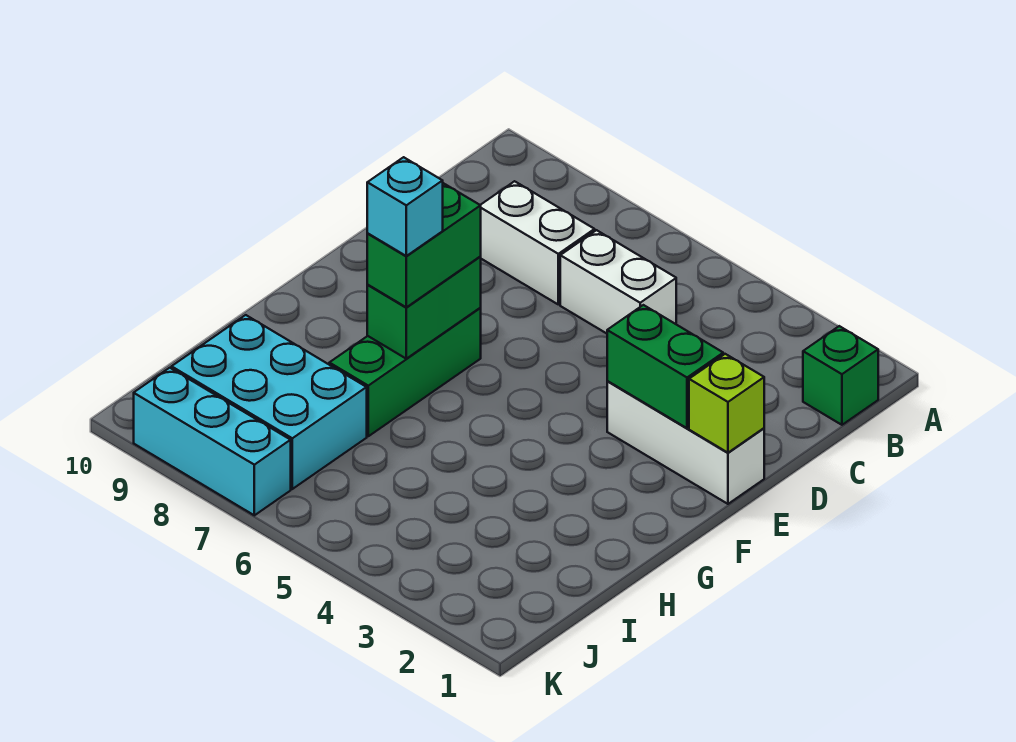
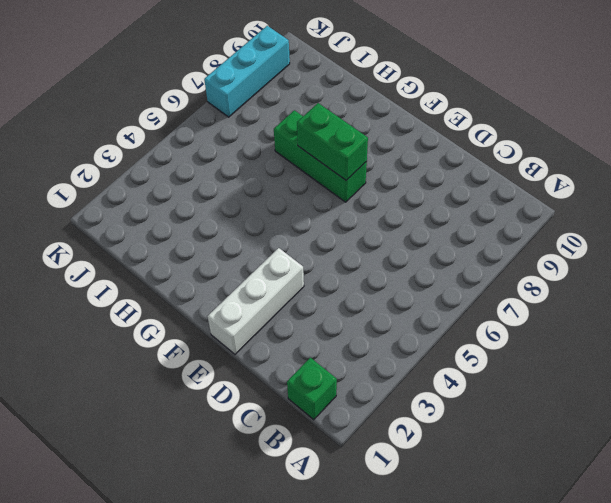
none -> white brick C5:C6 level 1
none -> white brick C7:C8 level 1
none -> cyan brick I7:J9 level 1

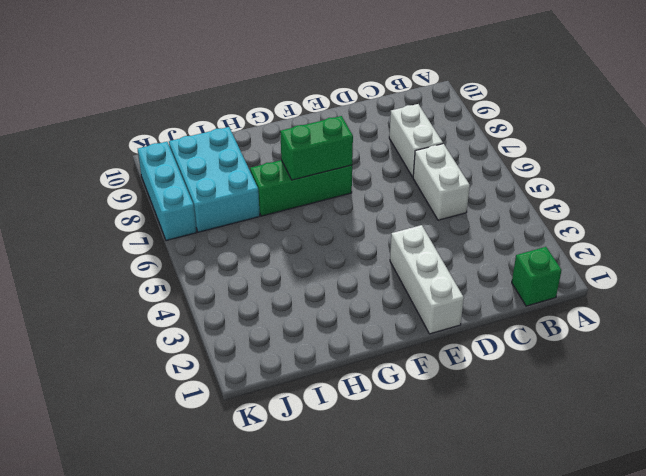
none -> lime brick E1 level 2
none -> green brick E2:E3 level 2
none -> green brick F7:G7 level 3

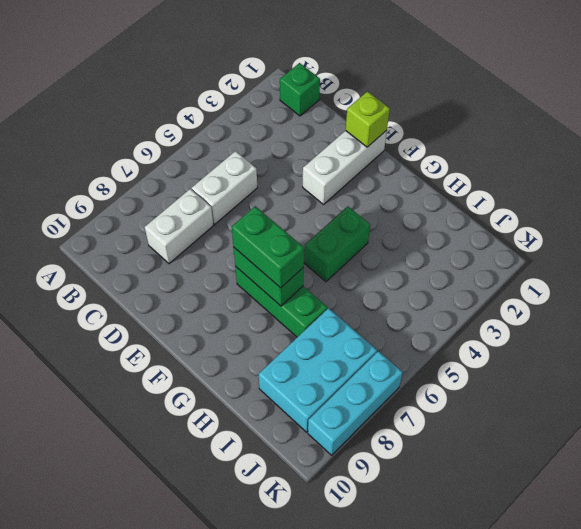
green brick G4:G5 level 1 -> green brick E2:E3 level 2
none -> cyan brick G7 level 4

